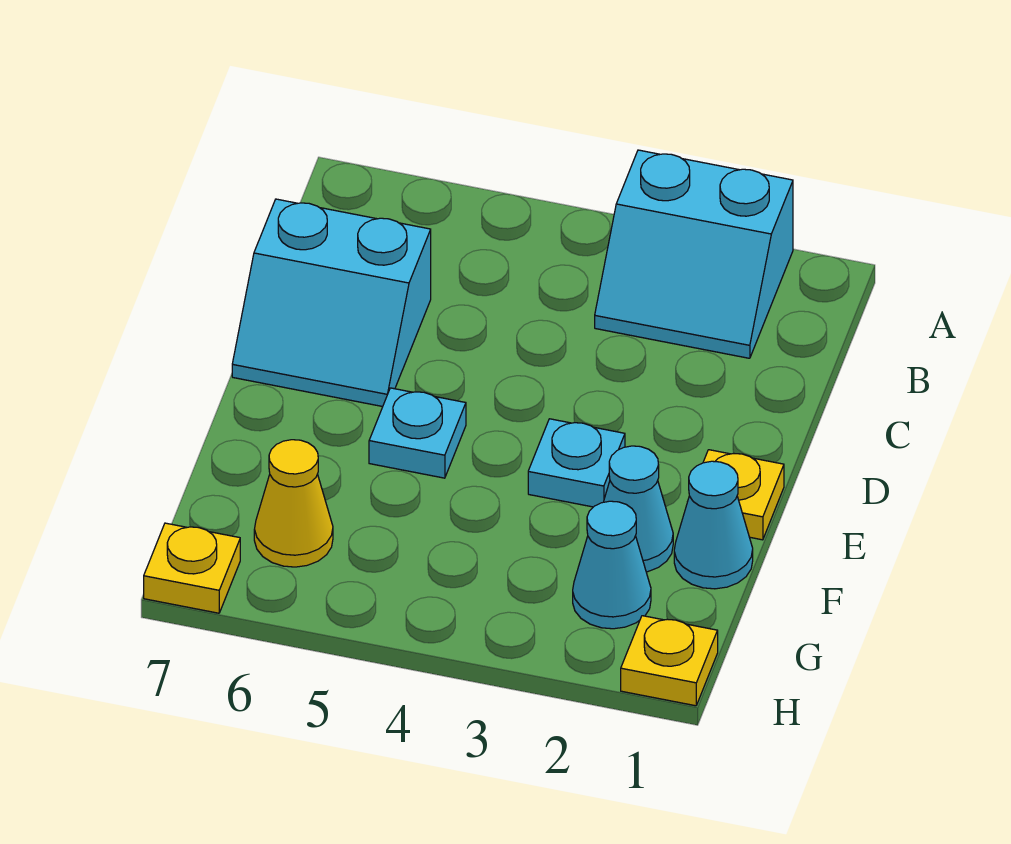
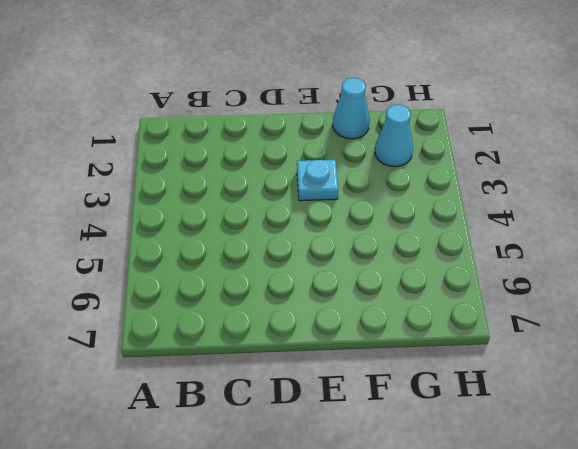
none -> cyan slope A2:B3 level 1 top A
none -> cyan slope C6:D7 level 1 top C

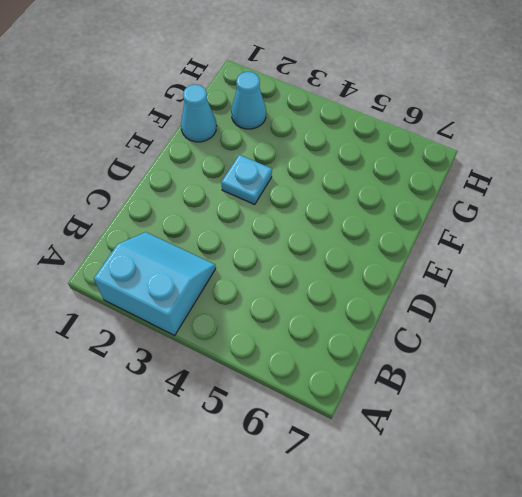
none -> cyan slope C6:D7 level 1 top C
none -> yellow plate E1 level 1

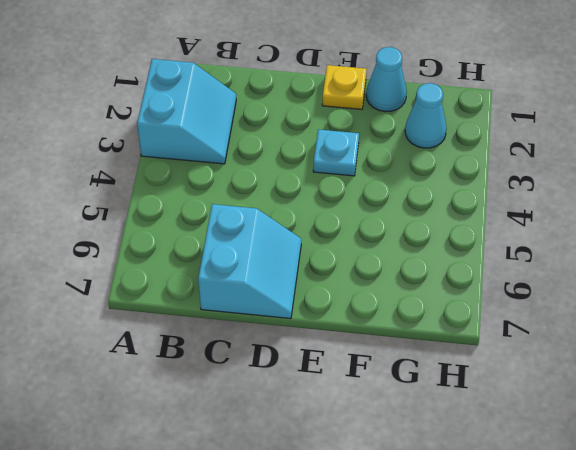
none -> cyan plate E5 level 1
none -> cyan cone F2 level 1

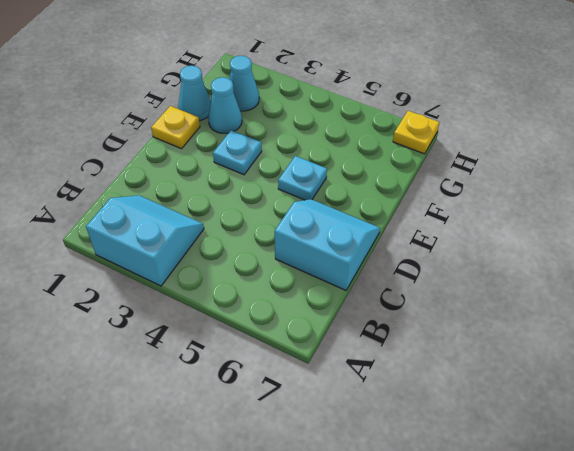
none -> yellow cone G6 level 1
none -> yellow plate H1 level 1

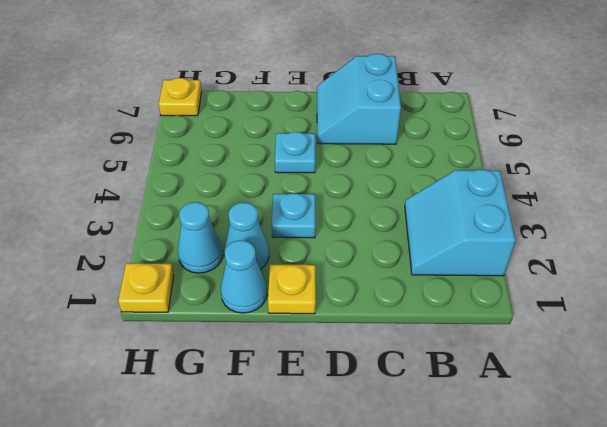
none -> yellow cone G6 level 1

